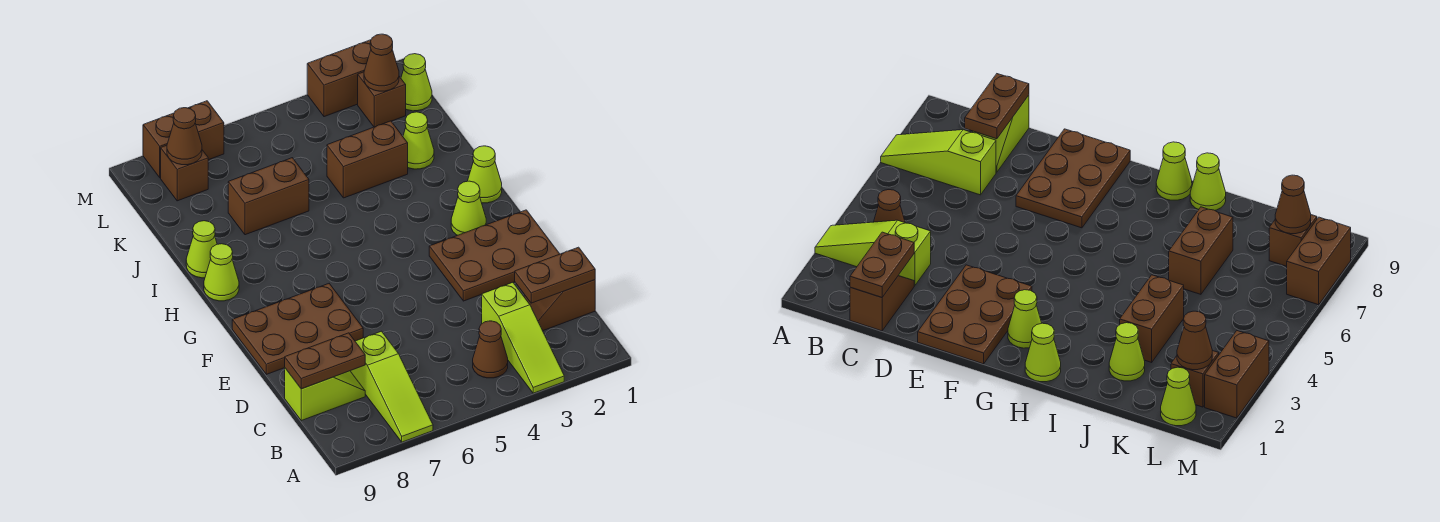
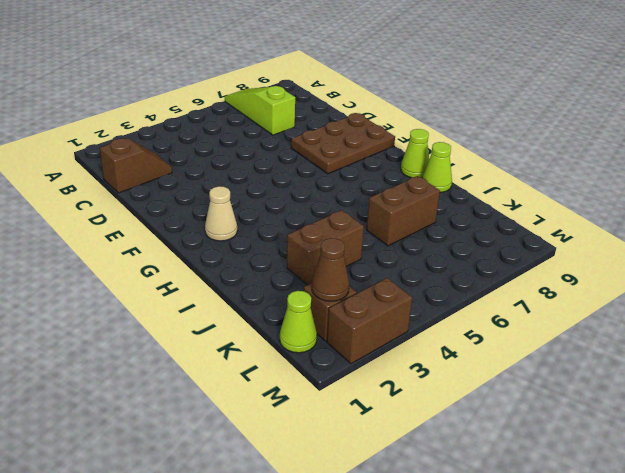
tan cone G2 level 1 -> lime cone G2 level 1
none -> lime slope A3:C3 level 1 top C
none -> brown cone B4 level 1
none -> lime slope C8:C9 level 1 top 9

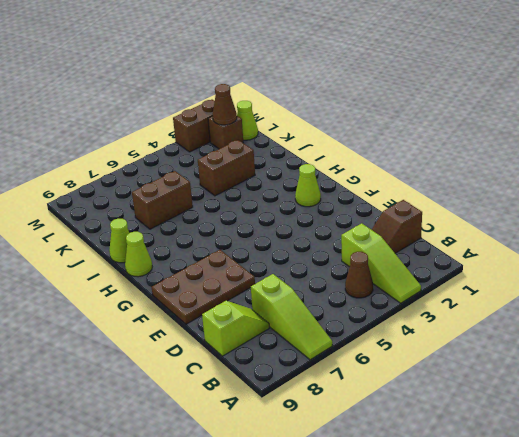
none -> brown plate E1:F3 level 1
none -> lime cone H1 level 1
none -> lime cone J2 level 1

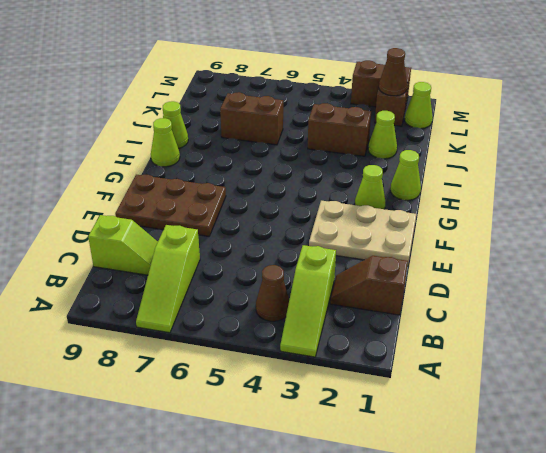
tan plate E1:F3 level 1 -> brown plate E1:F3 level 1
none -> brown brick L8 level 1
none -> brown brick M7:M8 level 1
none -> brown plate C1:C2 level 2

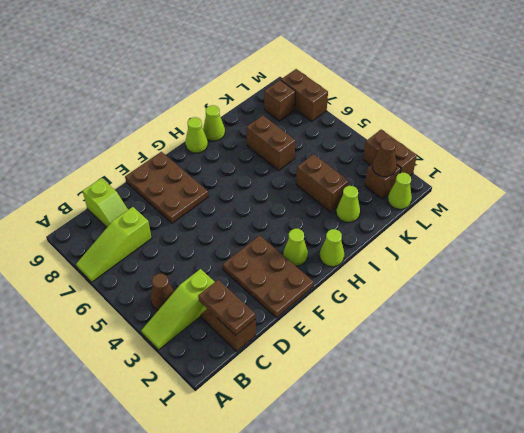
none -> brown plate C8:C9 level 2
none -> brown cone L8 level 2

